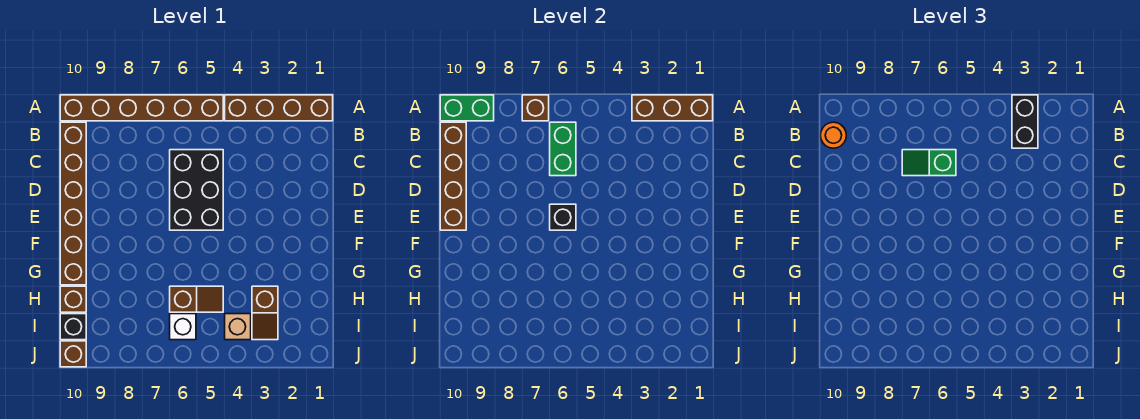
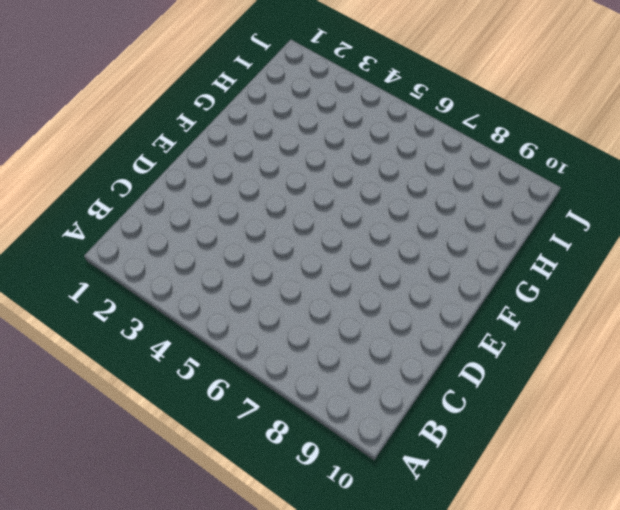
none -> brown brick A1:A4 level 1
none -> brown brick A5:A10 level 1
none -> brown brick B10:G10 level 1

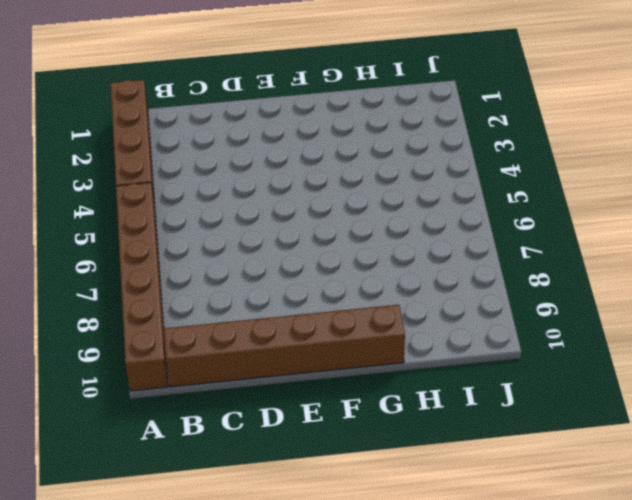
none -> black brick C5:E6 level 1
none -> brown slope H3:I3 level 1 top H
none -> brown slope H5:H6 level 1 top 6

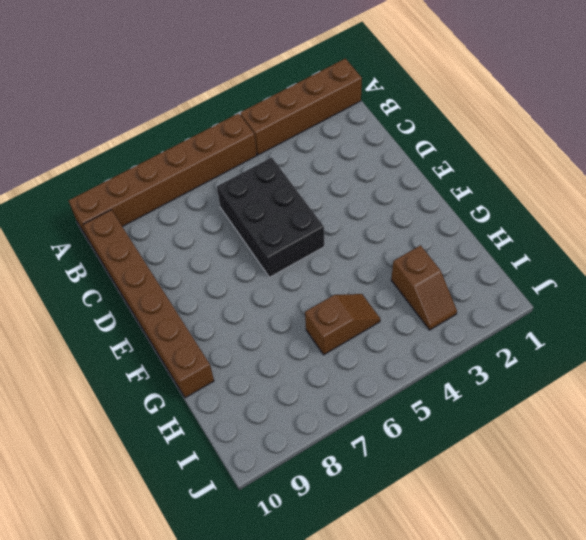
none -> brown brick H10 level 1
none -> tan brick I4 level 1
none -> white brick I6 level 1

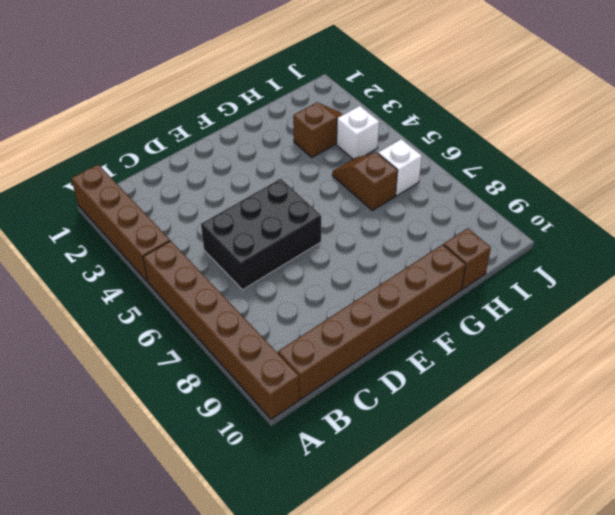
white brick I4 level 1 -> tan brick I4 level 1
none -> black brick I10 level 1
none -> brown brick J10 level 1
none -> brown brick A1:A3 level 2

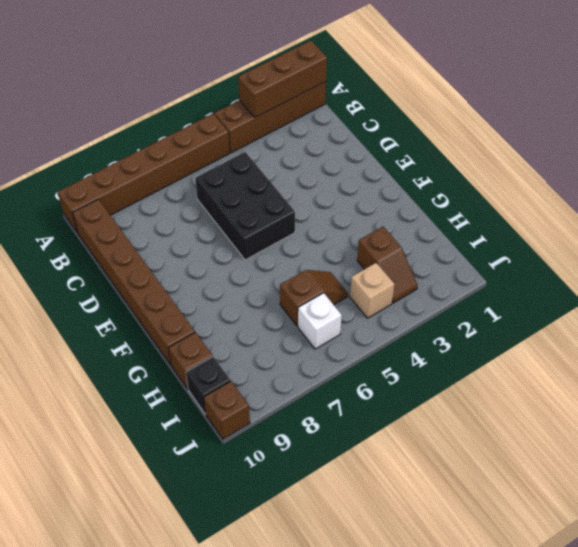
none -> brown brick A7 level 2
none -> green brick A9:A10 level 2
none -> green brick B6:C6 level 2

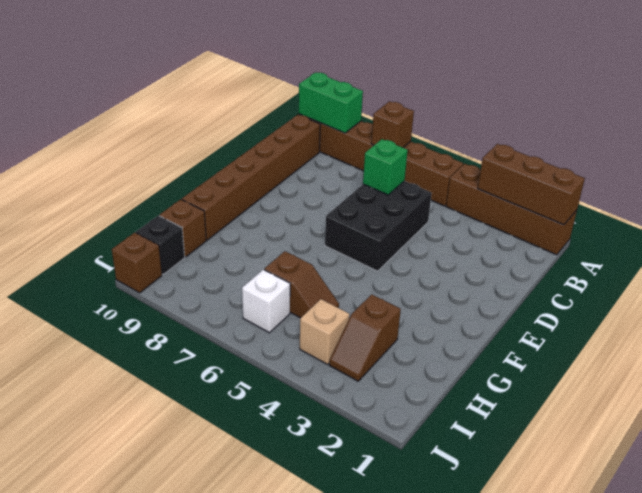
green brick C6 level 2 -> green brick B6:C6 level 2
none -> brown brick B10:E10 level 2
none -> black brick E6 level 2
none -> black brick A3:B3 level 3

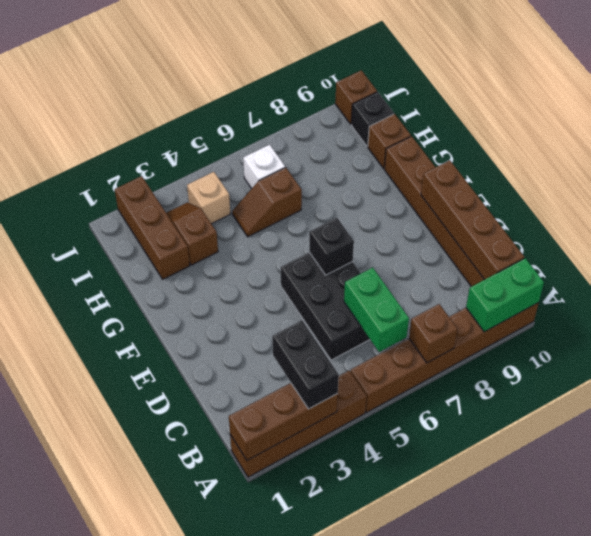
brown brick H2:J2 level 1 -> none
none -> orange round brick B10 level 3
none -> green slope C6:C7 level 3 top 6

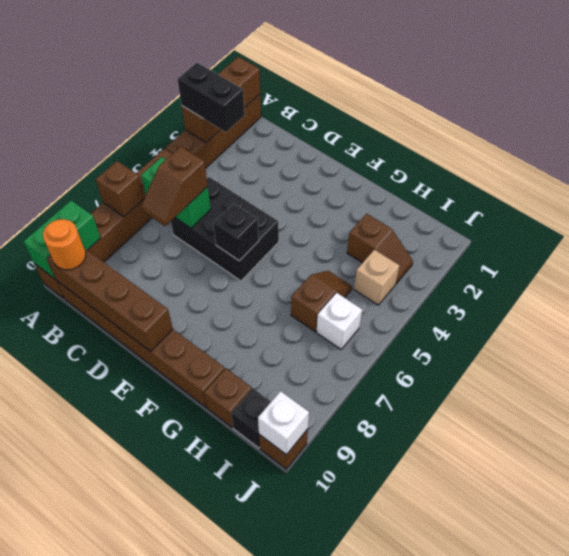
brown slope C6:C7 level 3 top 6 -> green slope C6:C7 level 3 top 6
white brick J10 level 2 -> none

